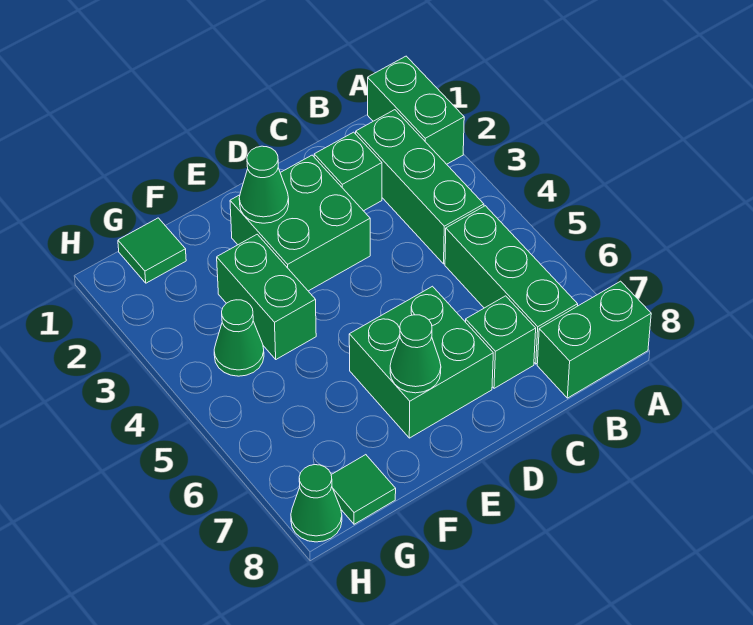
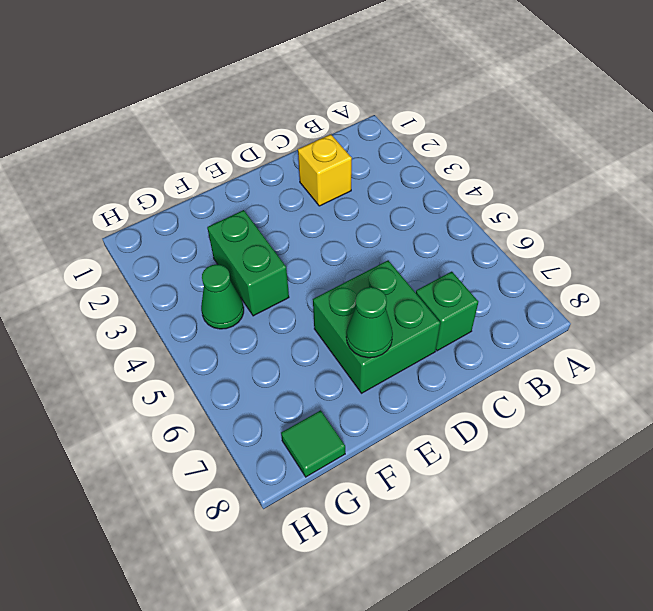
yellow brick C2 level 1 -> green brick C2 level 1
none -> green brick A1:A2 level 1
none -> green brick A8:B8 level 1
none -> green brick B2:B4 level 1

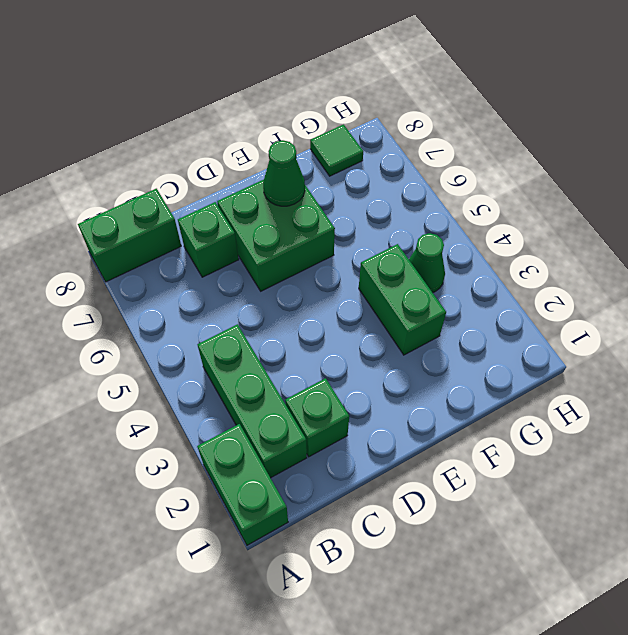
none -> green brick B5:B7 level 1
none -> green brick D2:E3 level 1
none -> green tile G1 level 1

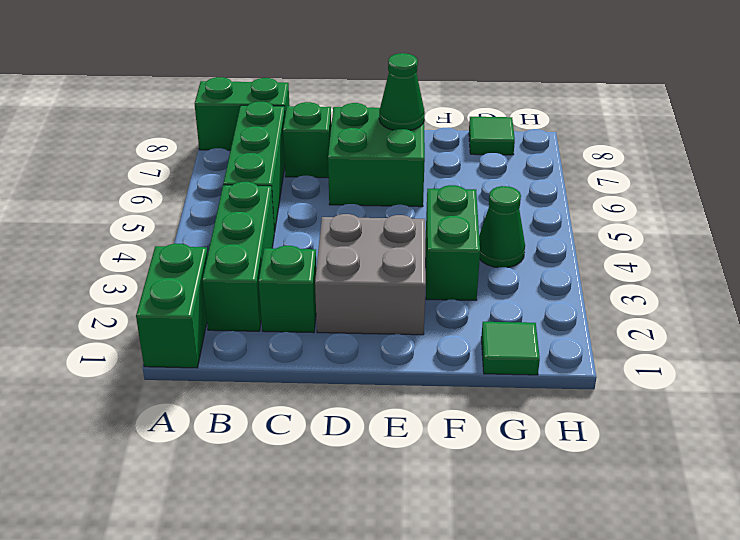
grey brick D2:E3 level 1 -> green brick D2:E3 level 1
none -> green cone H8 level 1
none -> green cone E2 level 2

